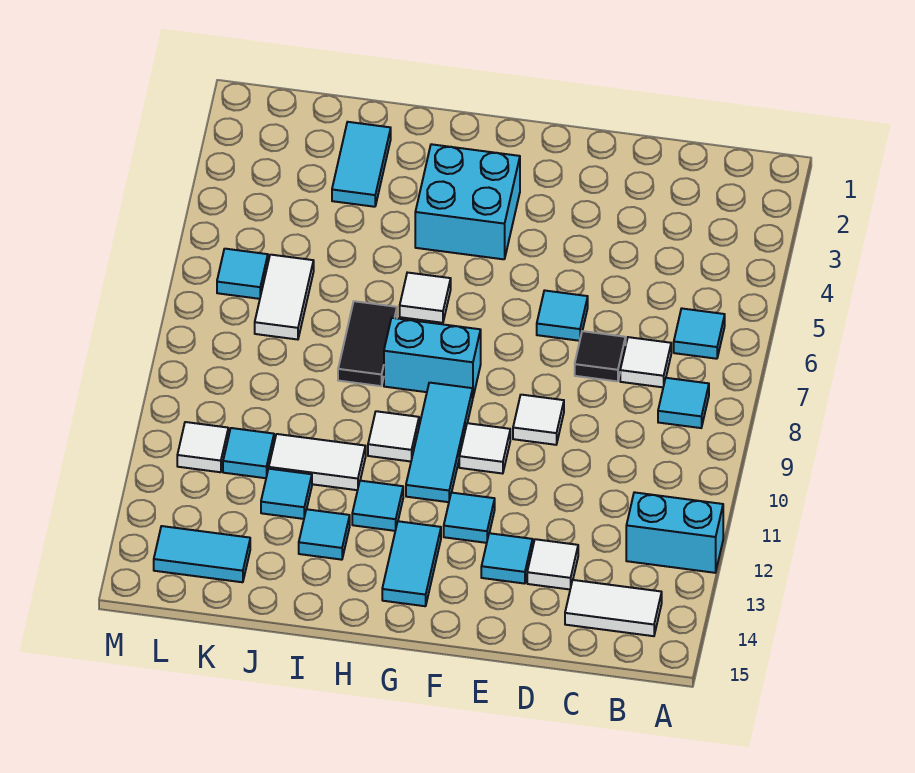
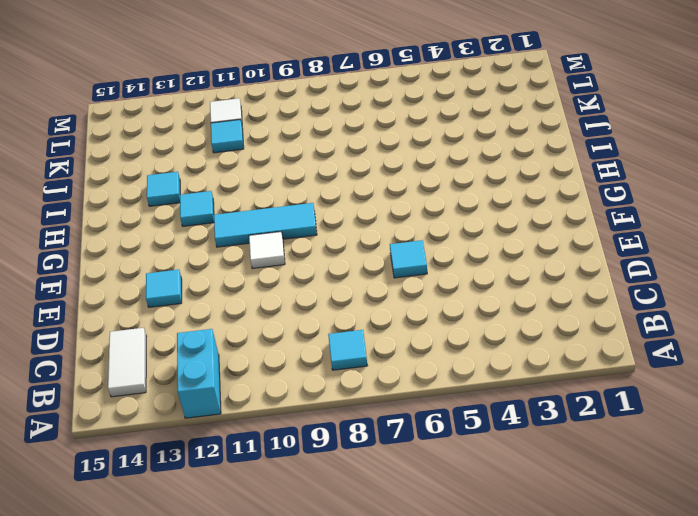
none -> cyan tile B6 level 1
none -> white tile C7 level 1
none -> black tile D7 level 1

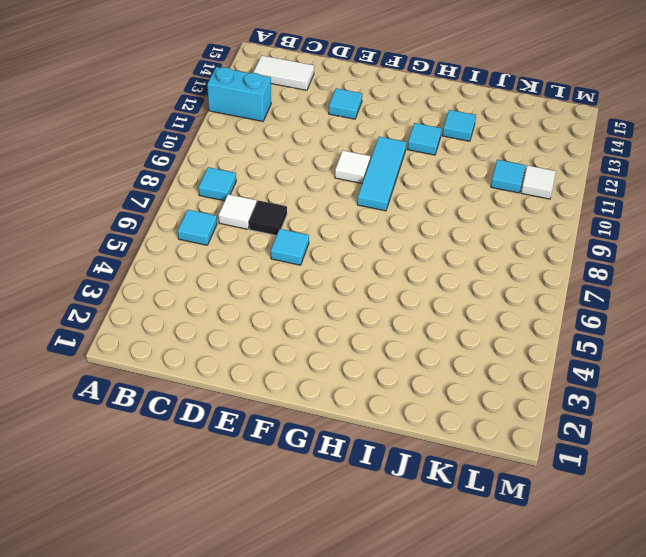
none -> white tile D13 level 1
none -> white tile E9 level 1
none -> cyan tile F12 level 1

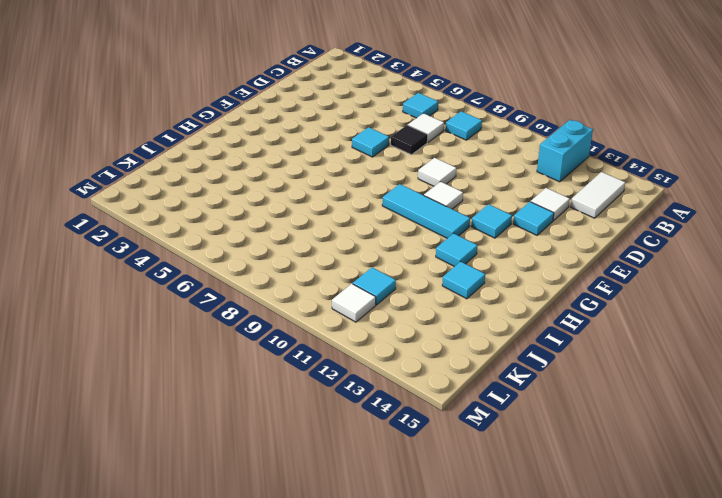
none -> cyan brick G3:H4 level 1
none -> cyan brick G8:H8 level 1
none -> cyan tile G13:G14 level 1

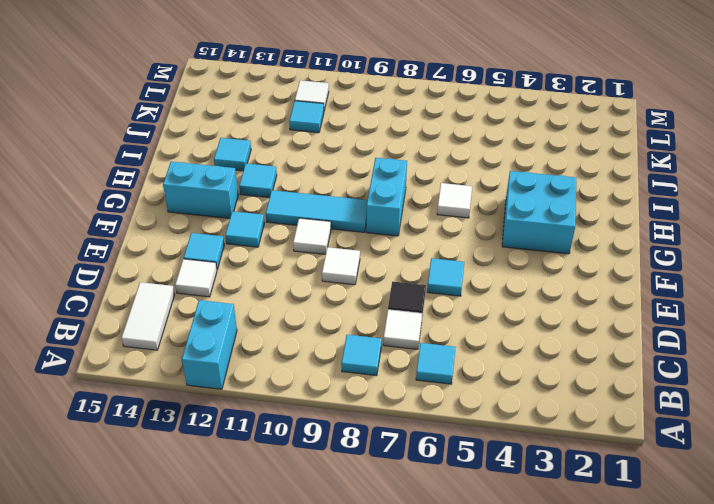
cyan brick G13:G14 level 1 -> cyan tile G13:G14 level 1
none -> white tile H10 level 1
none -> black tile I7:I8 level 1
none -> white tile I11:J11 level 1

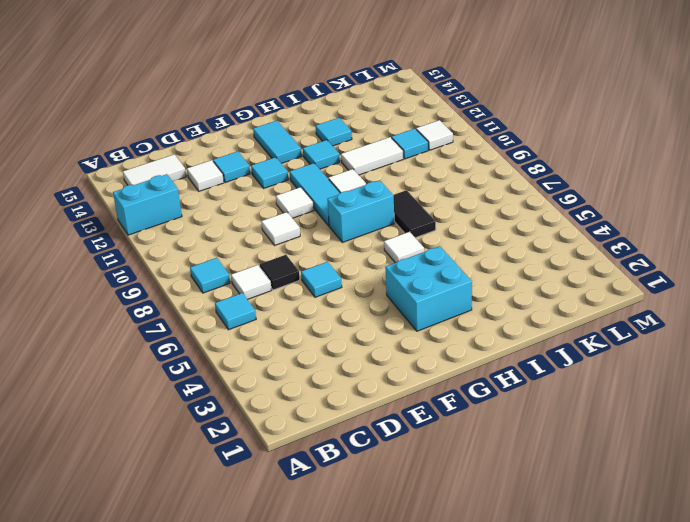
none -> cyan tile J2:J3 level 1
none -> cyan tile J12 level 1
none -> white tile K6:K7 level 1

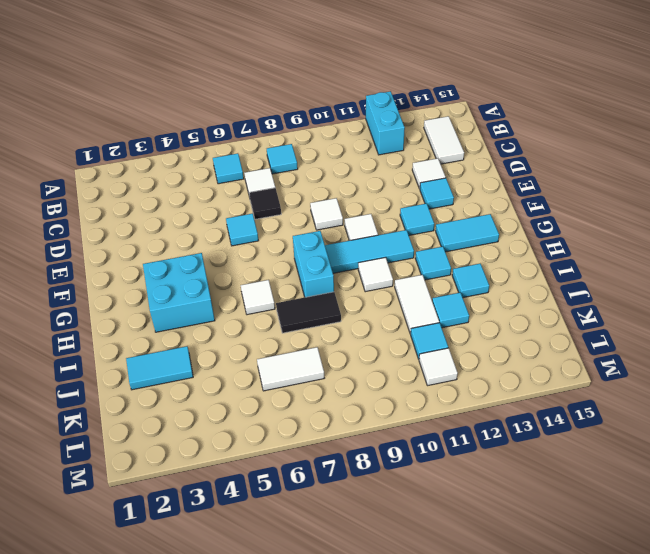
none -> cyan tile K14:L14 level 1
none -> cyan tile L6 level 1

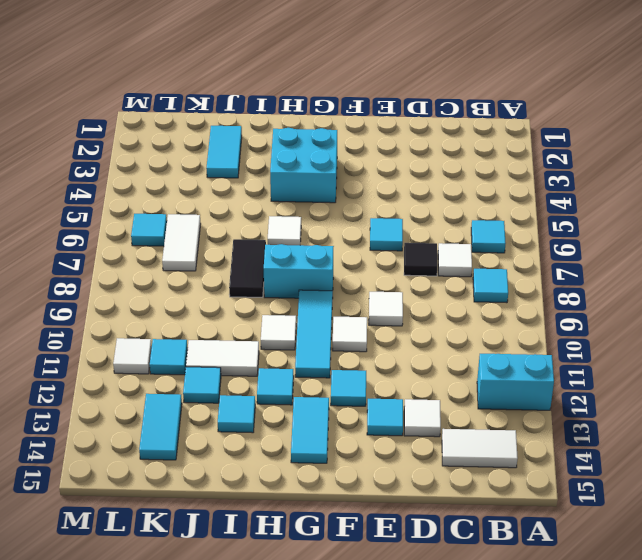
cyan tile K13:K14 level 1 -> cyan tile K14:L14 level 1

